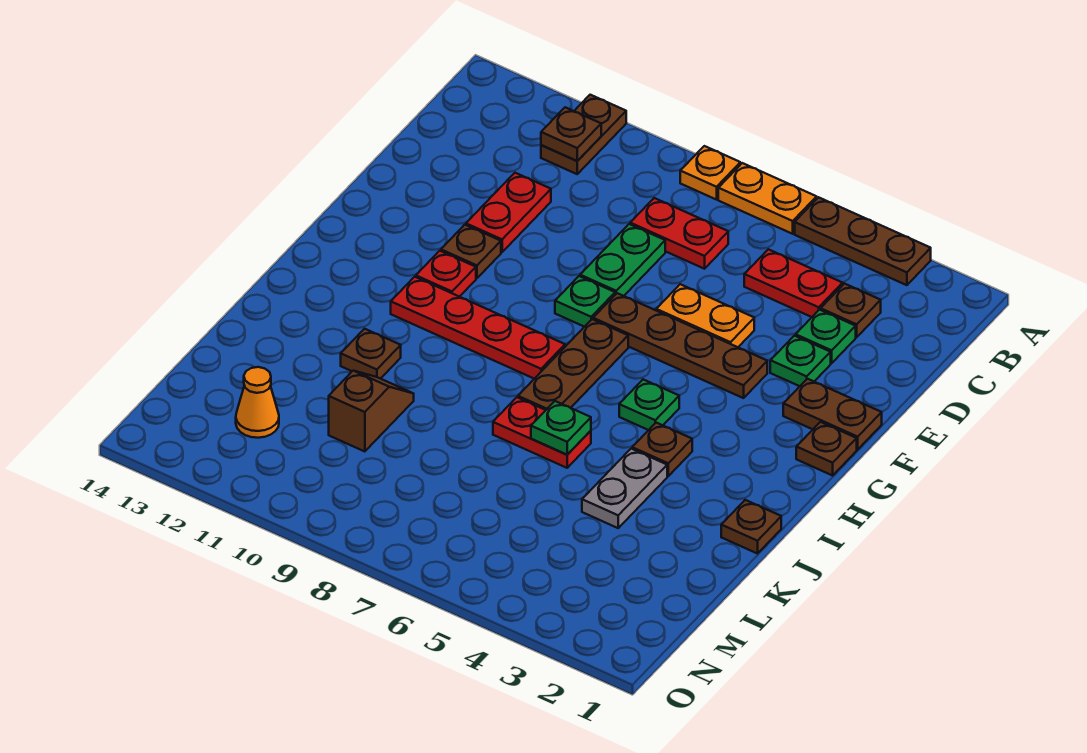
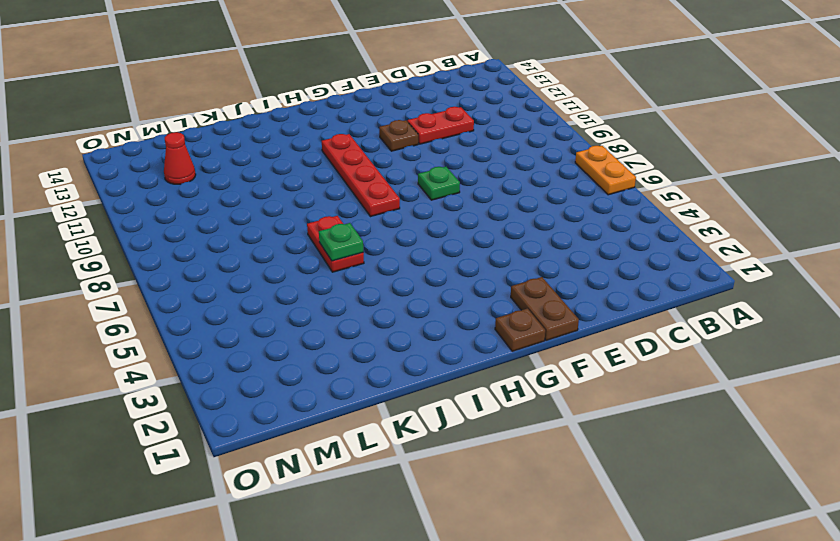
red cone M12 level 1 -> orange cone M12 level 1
none -> brown plate A3:A5 level 1
none -> orange plate A8 level 1
none -> brown plate A11:B11 level 1
none -> brown plate C3 level 1

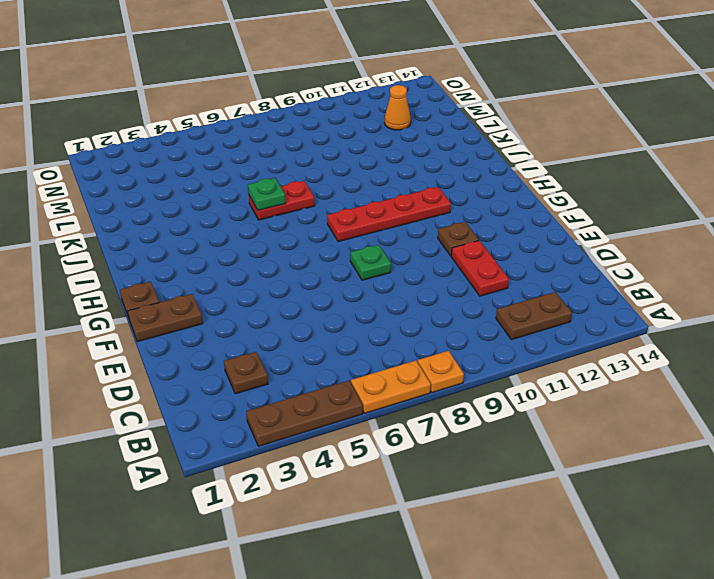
brown plate B11:B12 level 1 -> brown plate A11:B11 level 1
none -> red plate C4:C5 level 1
none -> red plate C7:C8 level 1
none -> green plate D3 level 1
none -> green plate D8:E8 level 1

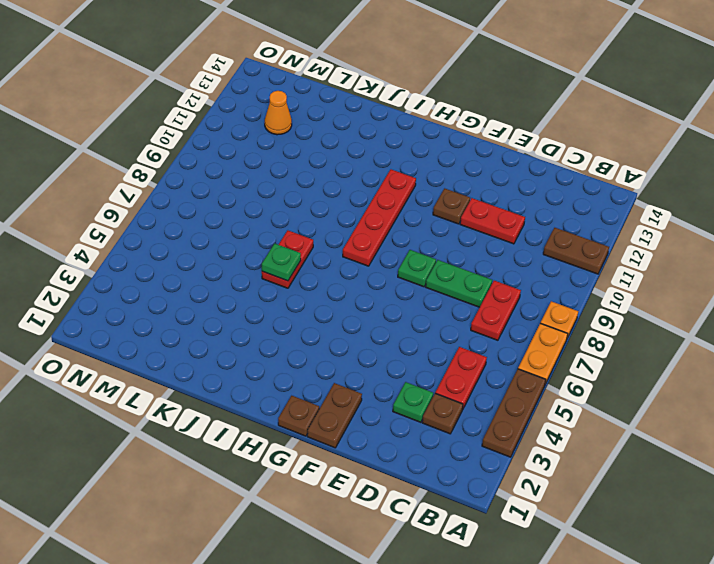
none -> green plate E3 level 1
none -> orange plate E5:E6 level 1
none -> brown plate F4:F7 level 1
none -> brown plate G7:I7 level 1

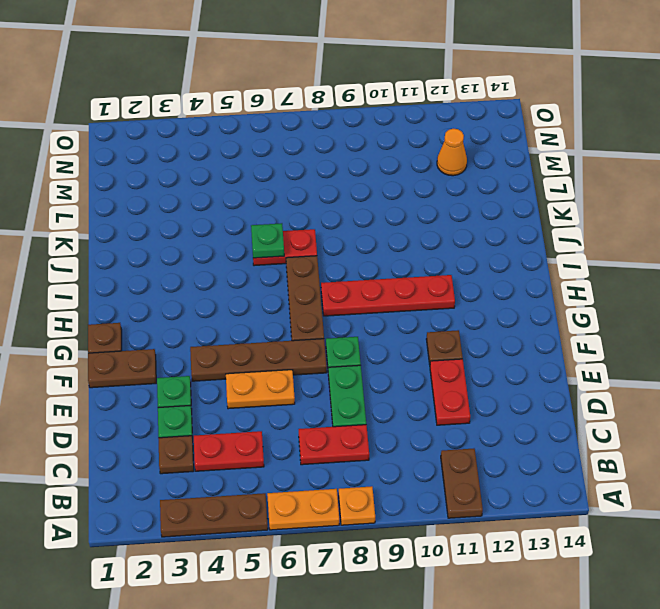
none -> red plate G11 level 1
none -> green plate H5 level 1
none -> brown plate I4 level 1
none -> brown plate J1 level 1

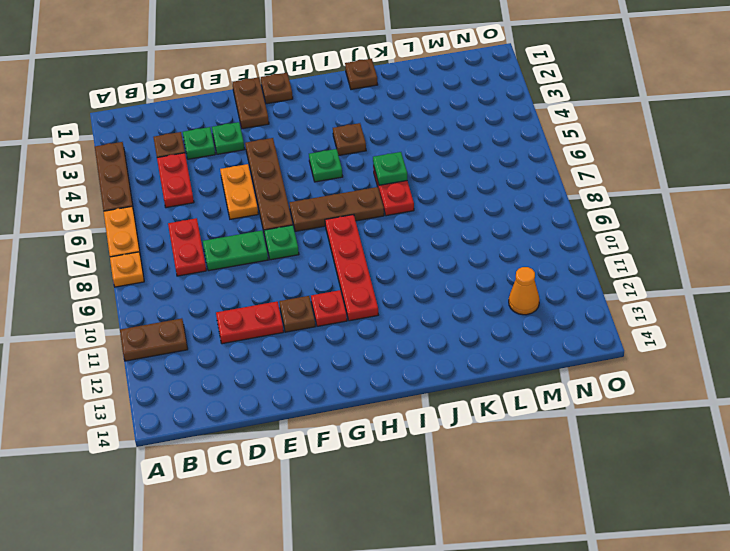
none -> grey plate J4:K4 level 1
none -> brown plate J11 level 1
none -> brown slope K10:L10 level 1 top L
none -> brown plate B11 level 2

